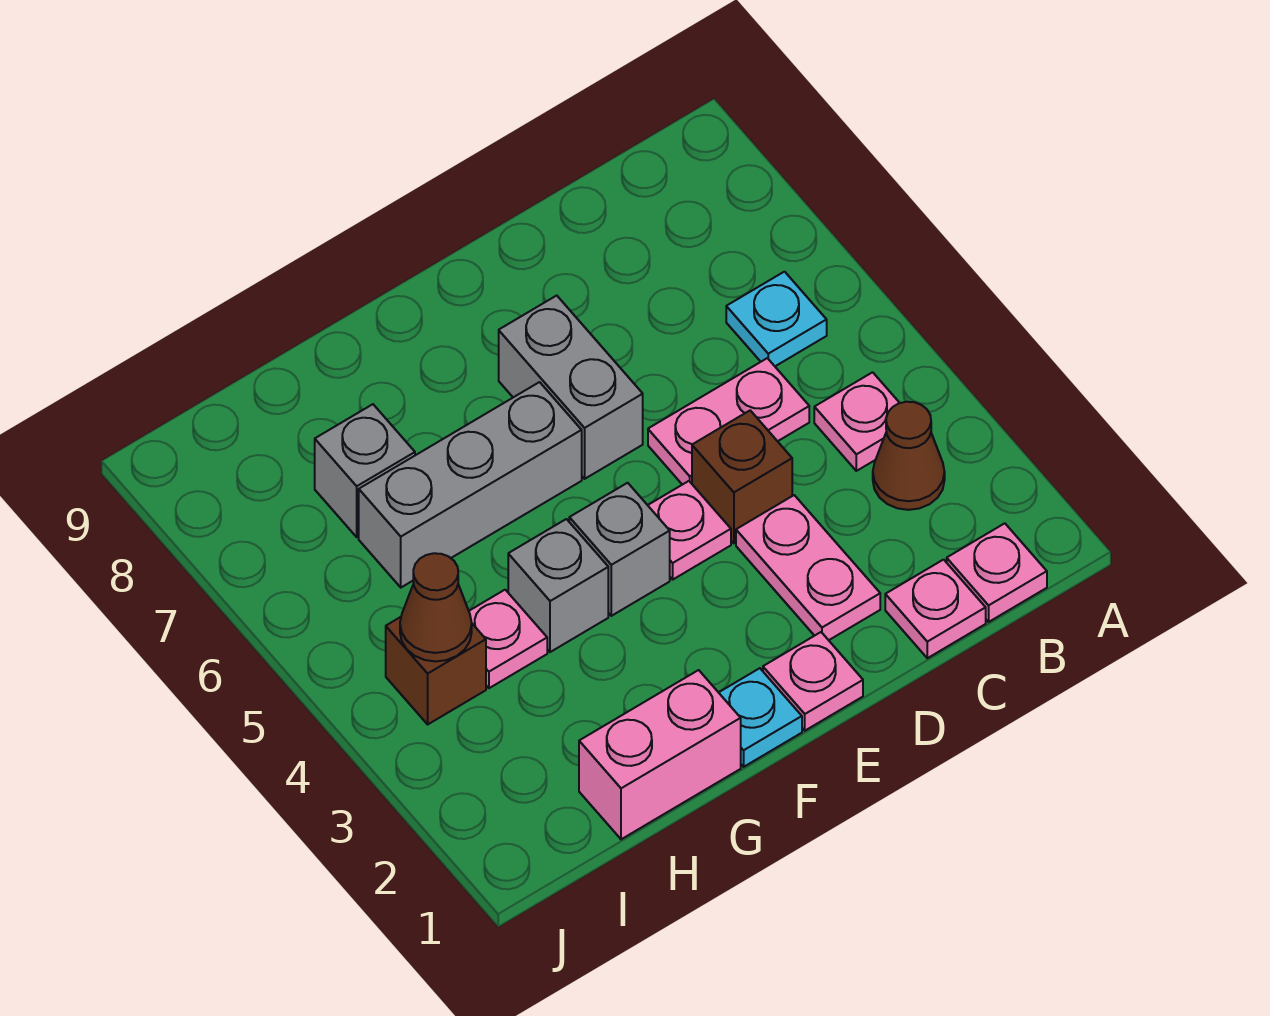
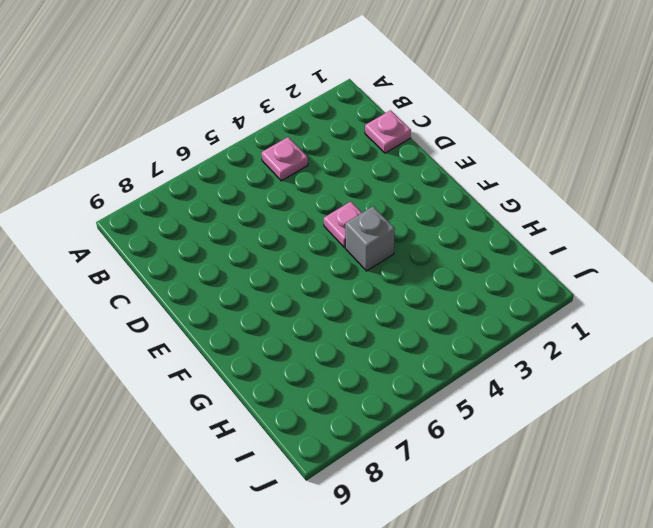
none -> pink plate B1 level 1
none -> brown cone B3 level 1
none -> cyan plate B6 level 1

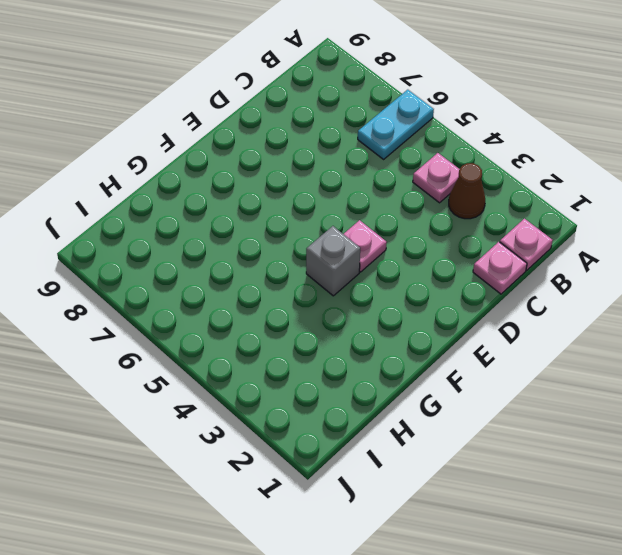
cyan plate A6:B6 level 1 -> cyan plate B6 level 1
none -> pink plate C5:D5 level 1
none -> pink plate D2:D3 level 1
none -> brown brick D4 level 1

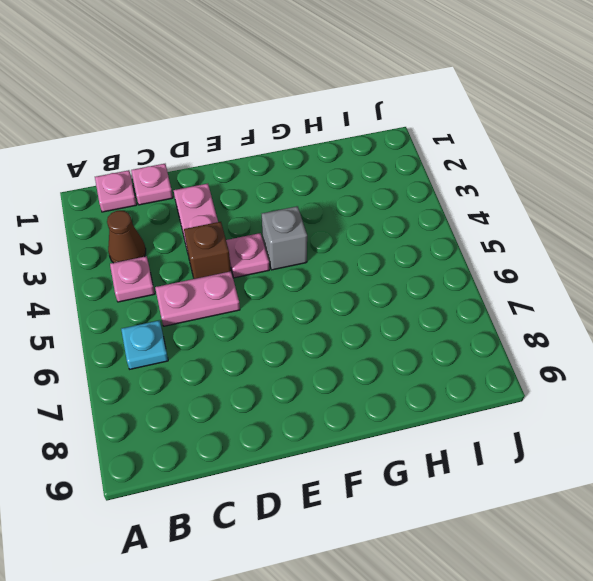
none -> pink plate E1 level 1
none -> grey brick E6:E7 level 1
none -> cyan plate F1 level 1

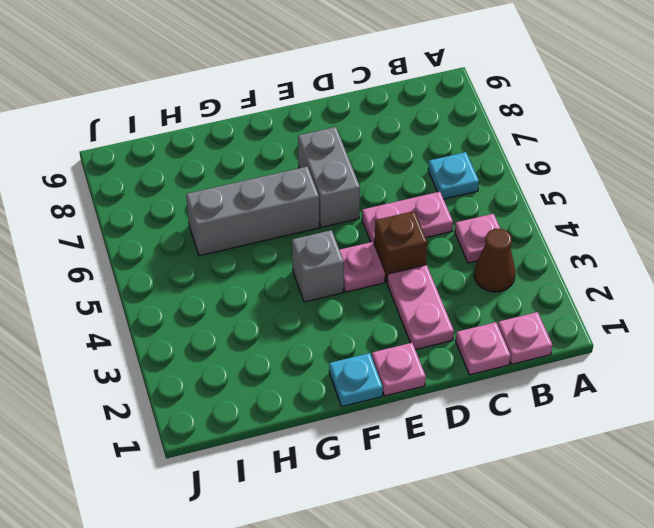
none -> pink brick G1:H1 level 1
none -> grey brick G4 level 1
none -> pink plate H4 level 1

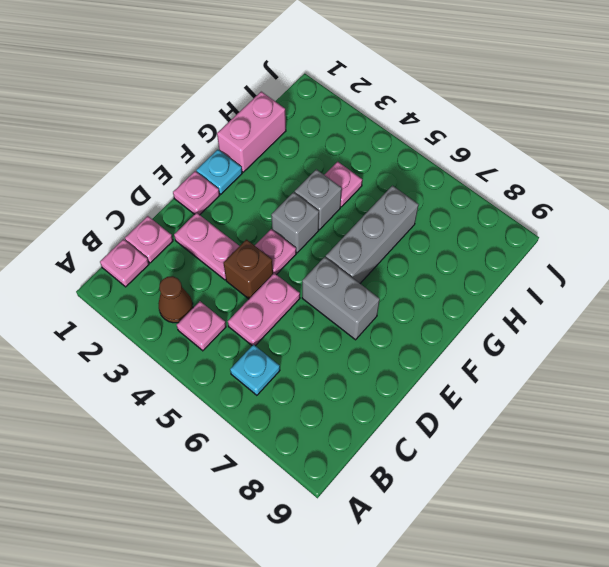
none -> grey brick H7 level 1
none -> brown brick I4 level 1
none -> brown cone I4 level 2

